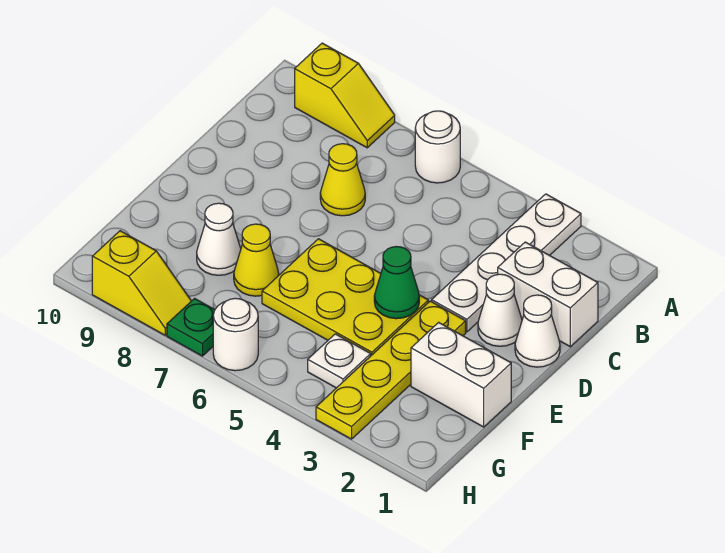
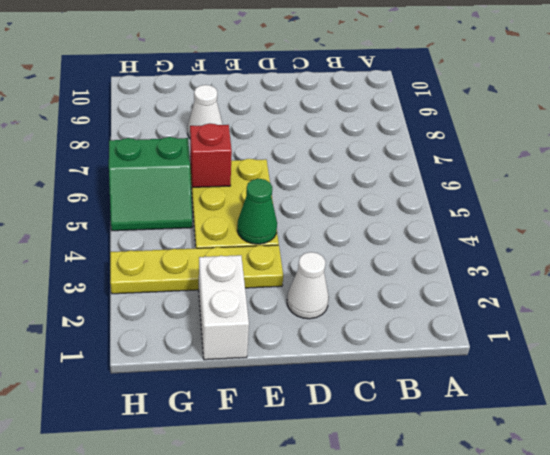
red brick F6 level 2 -> none
green slope G5:H6 level 1 top 6 -> white round brick H6 level 1
none -> white plate A3:D3 level 1
none -> white round brick A6 level 1
none -> yellow slope A8:A9 level 1 top 9

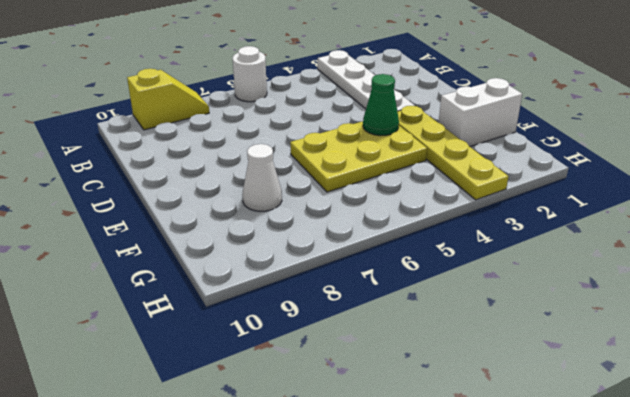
none -> white brick C1:C2 level 1
none -> yellow cone C7 level 1
none -> white cone D1 level 1

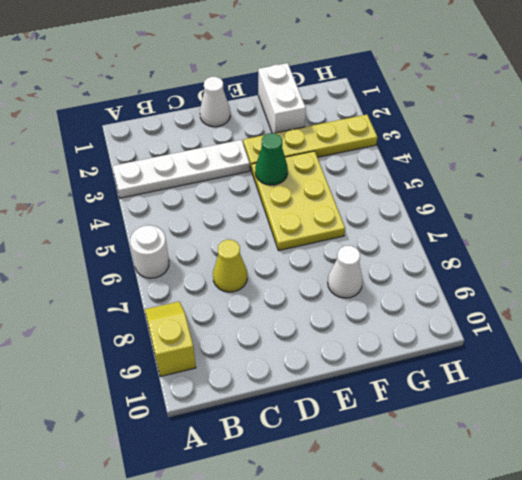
none -> white brick C1:C2 level 1
none -> white cone D2 level 1
none -> yellow cone F7 level 1

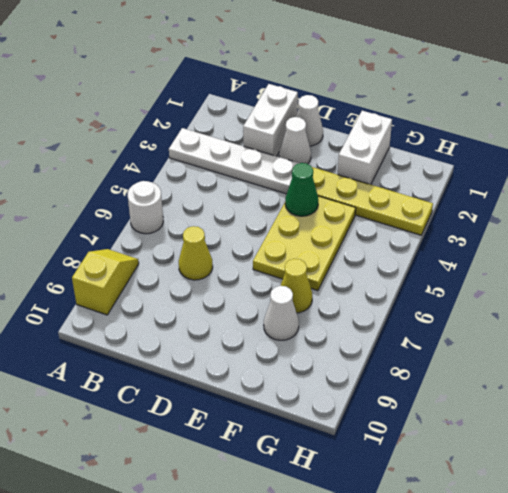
none -> white plate G4 level 1
none -> white round brick H6 level 1
none -> green plate H7 level 1

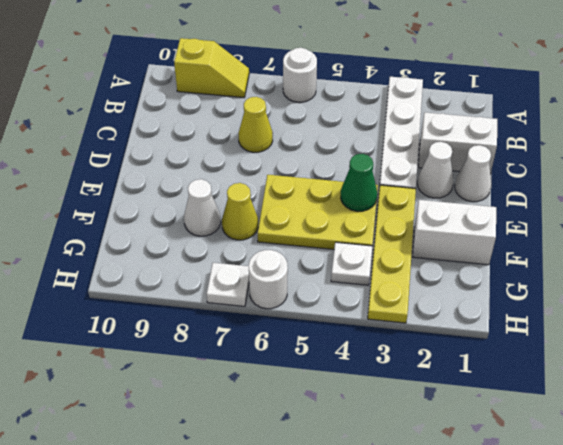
white plate H7 level 1 -> green plate H7 level 1
none -> yellow slope H8:H9 level 1 top 9

